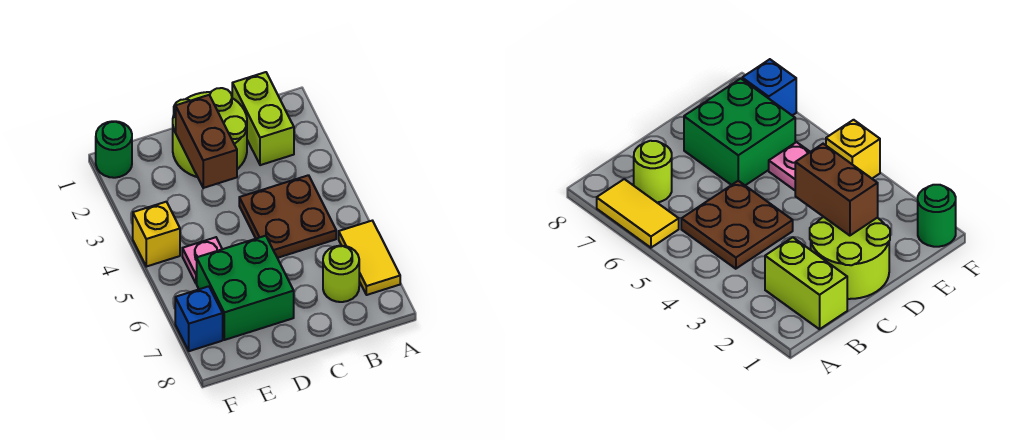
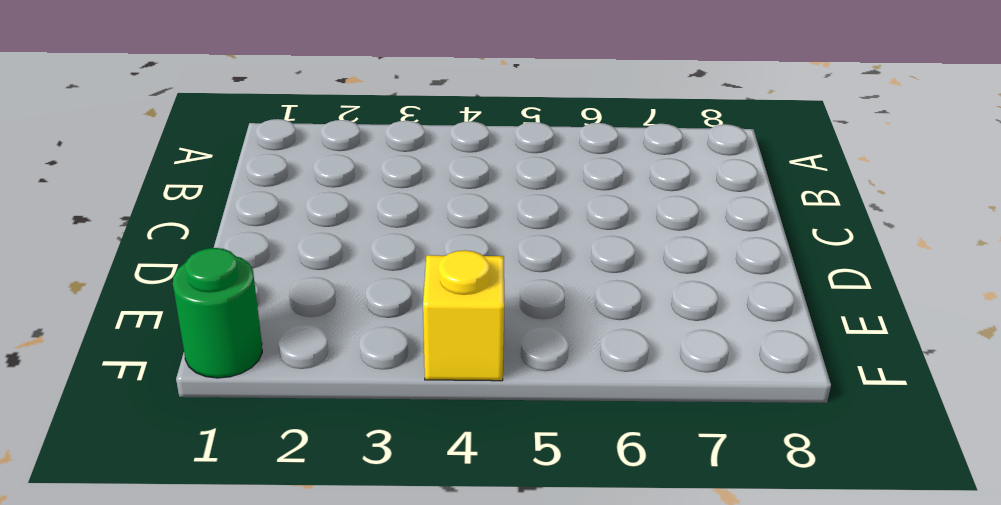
none -> yellow tile A6:A7 level 1
none -> lime brick B1:B2 level 1

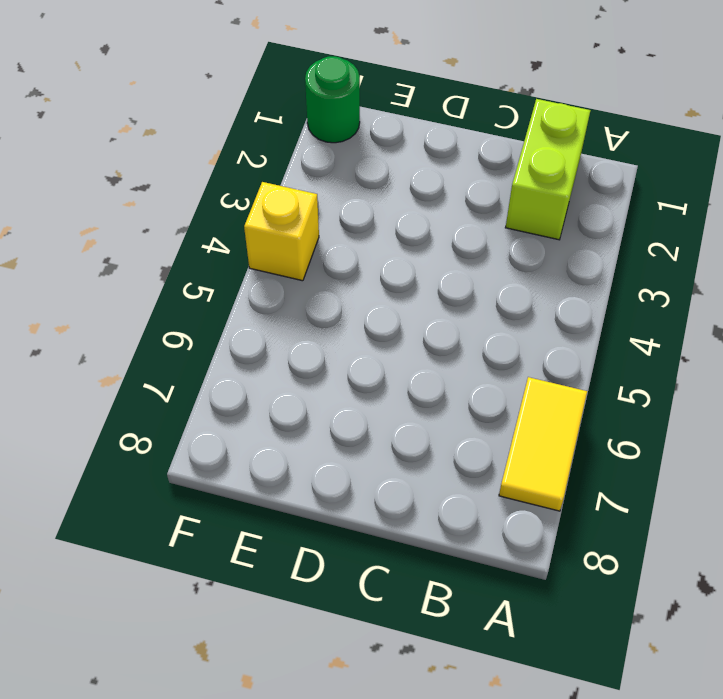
none -> brown plate B4:C5 level 1
none -> lime round brick B7 level 1

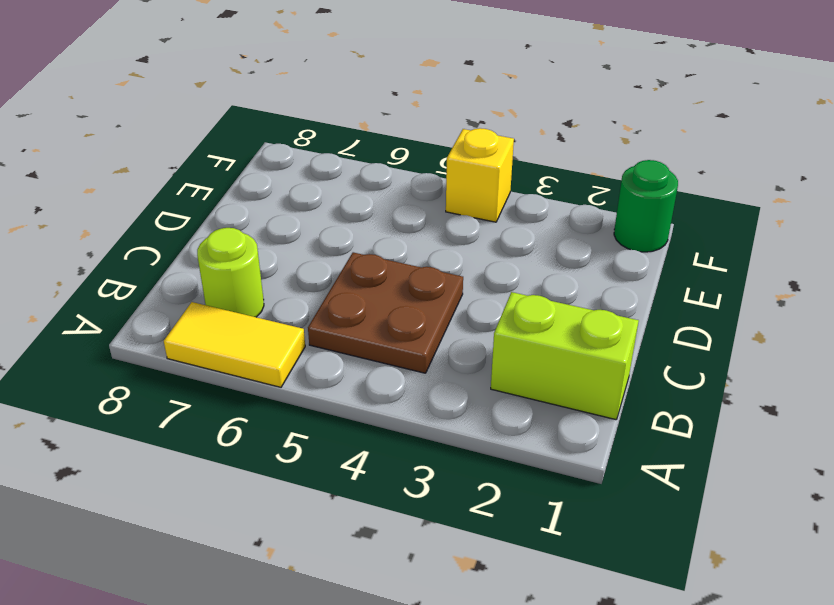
none -> lime round brick C1:D2 level 1
none -> green brick D6:E7 level 1

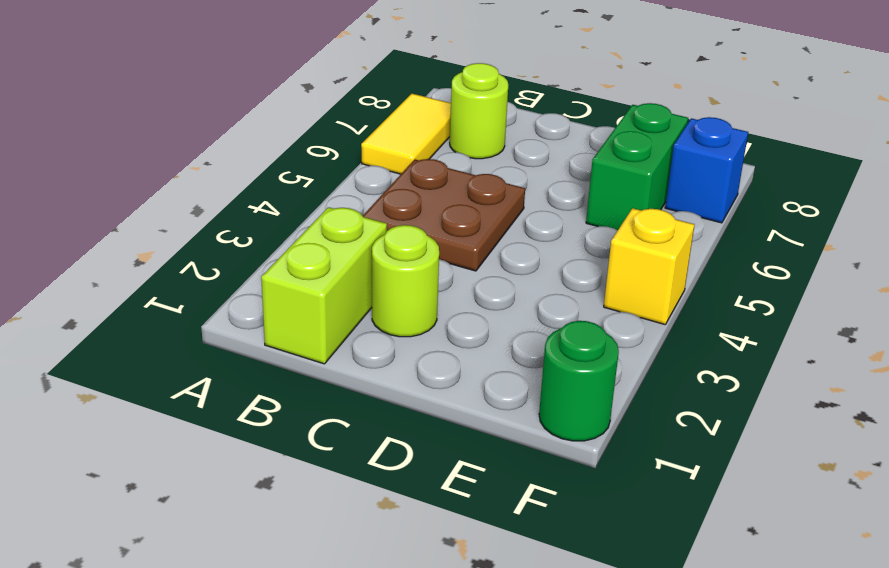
lime round brick C2 level 1 -> lime round brick C1:D2 level 1
green brick E6:E7 level 1 -> green brick D6:E7 level 1
none -> pink plate E5 level 1
none -> brown brick D2:D3 level 2

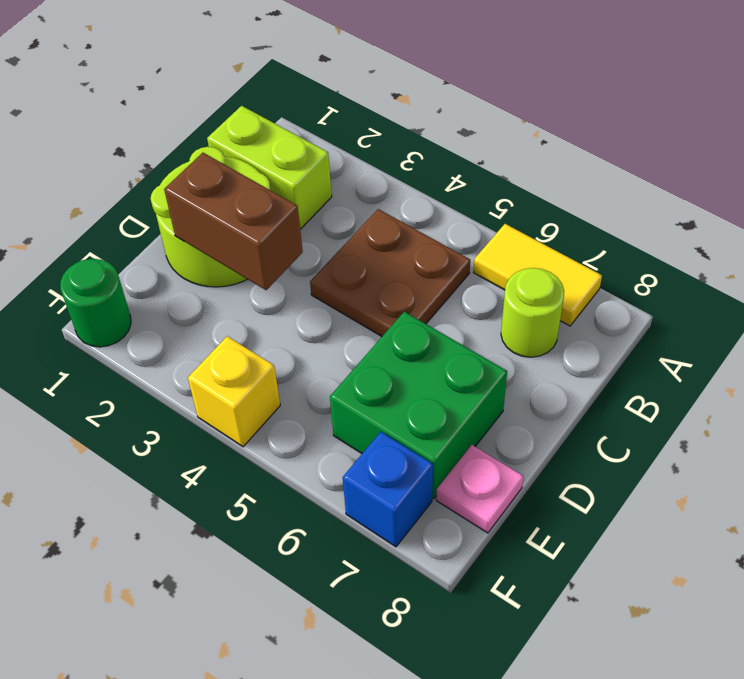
pink plate E8 level 1 -> pink plate E5 level 1

